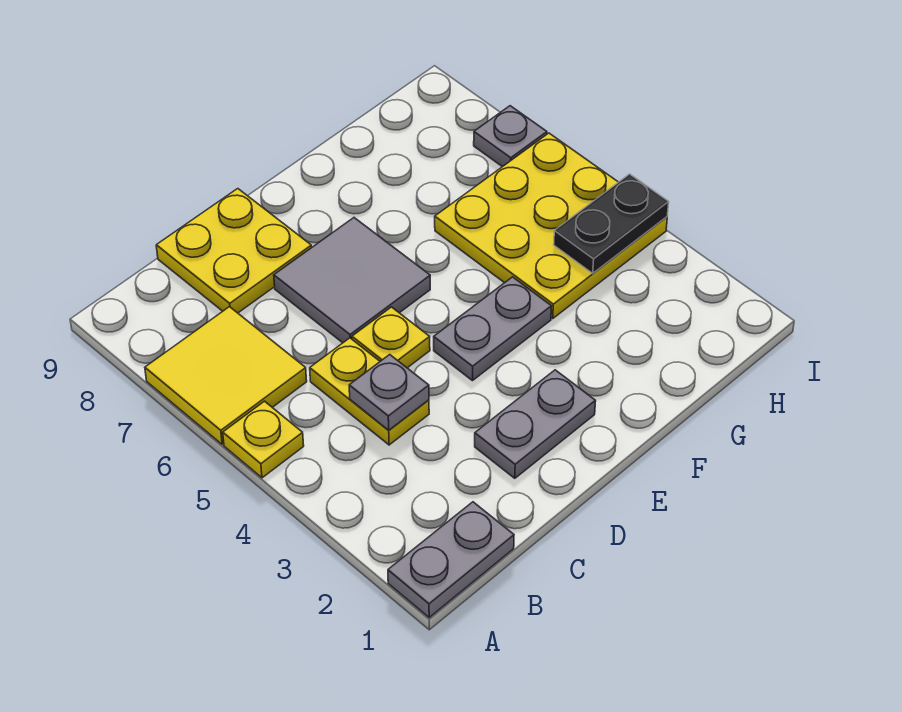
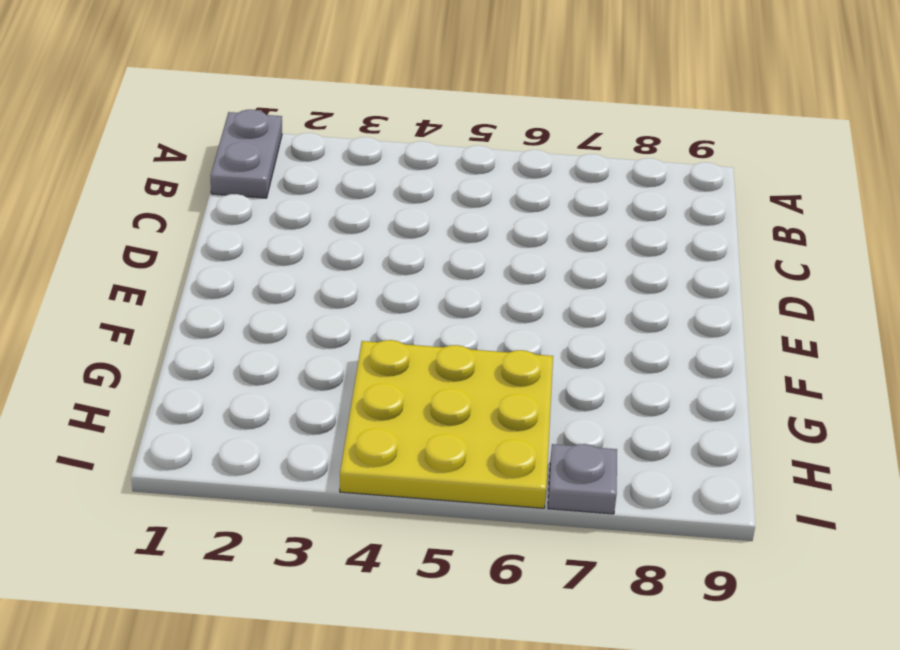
none -> yellow plate A5 level 1
none -> yellow tile A6:B7 level 1
none -> yellow plate C4:C5 level 1

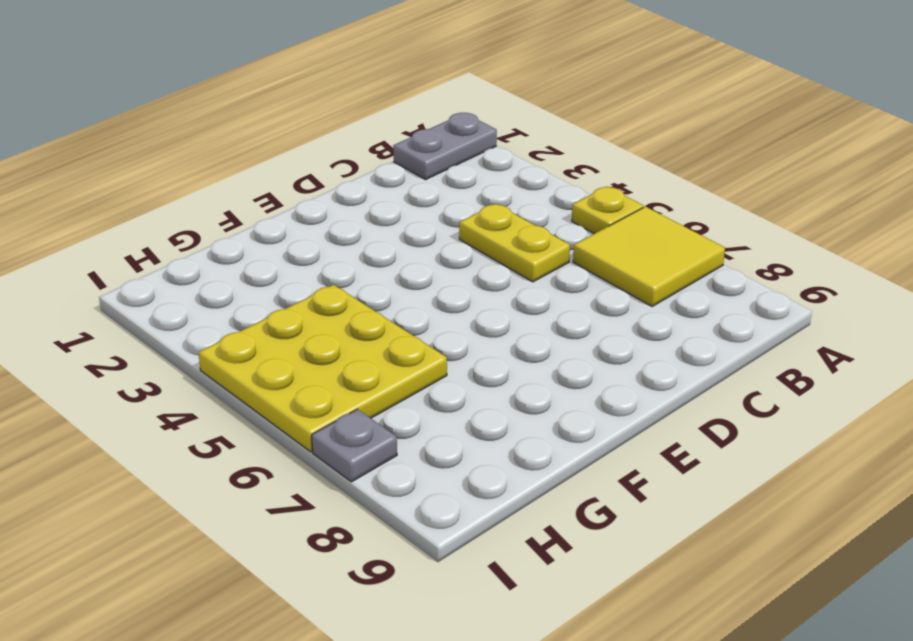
none -> yellow plate C8:D9 level 1
none -> grey plate D2:E2 level 1
none -> yellow plate D5 level 1

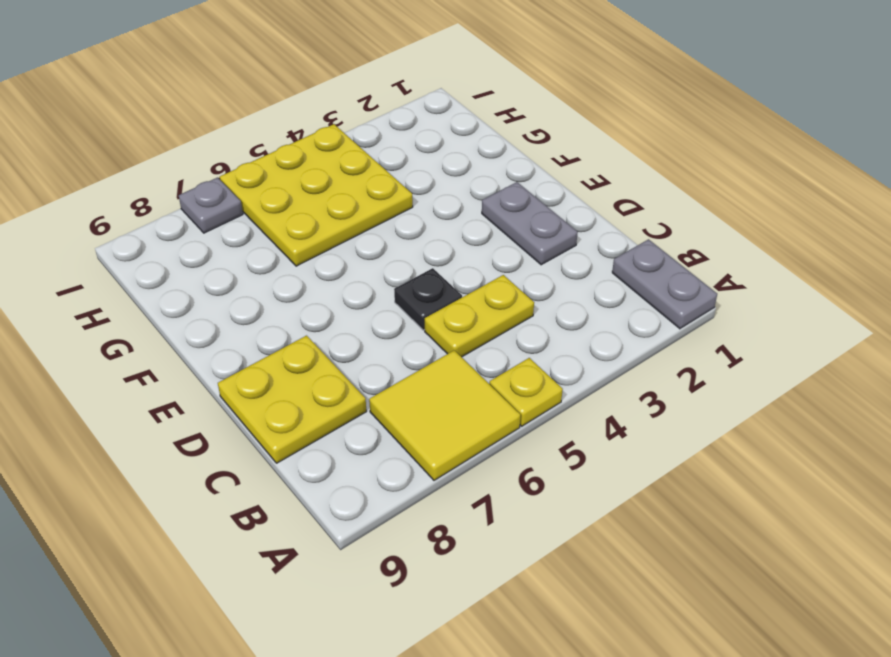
black plate D5 level 1 -> yellow plate D5 level 1
none -> grey tile D6:E7 level 1
none -> grey plate E4:F4 level 1
none -> grey plate C4 level 2

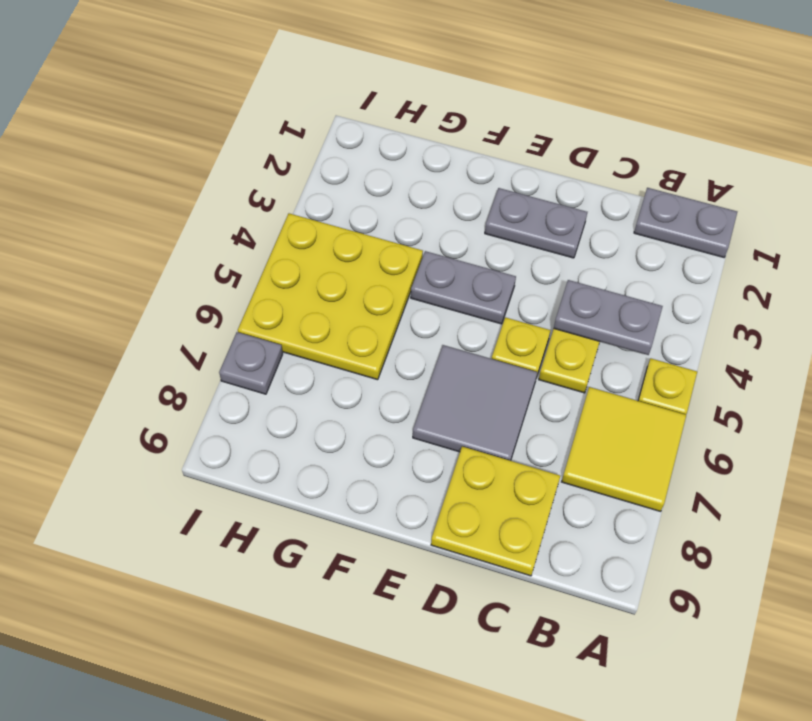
grey plate B4:C4 level 2 -> grey plate C4 level 2
none -> black plate H4:I4 level 2

